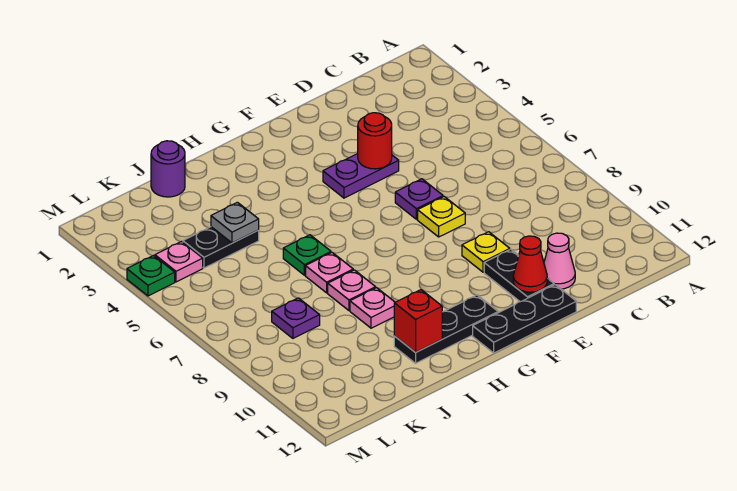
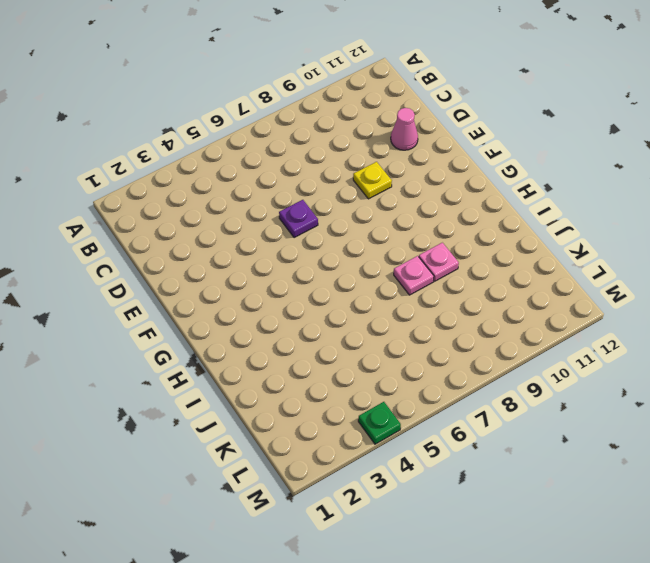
none -> purple plate E4:F4 level 1
none -> yellow plate E7 level 1
none -> black plate E10:E11 level 1

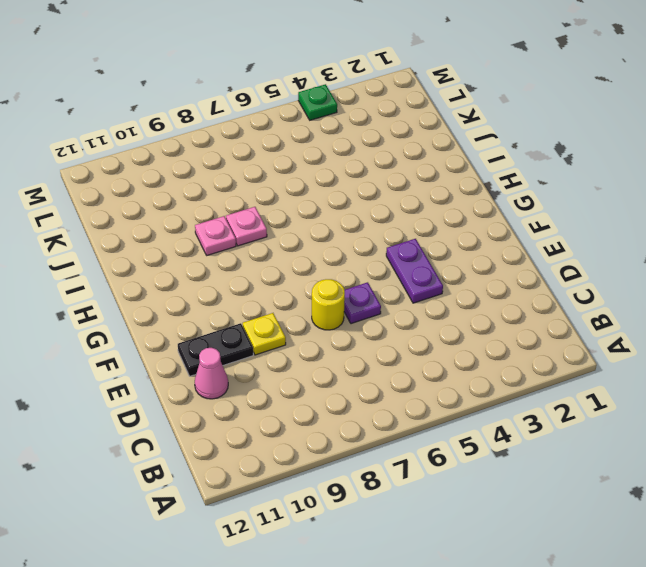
yellow round brick E7 level 1 -> yellow plate E7 level 1
none -> black plate E12:G12 level 1
none -> black plate G11:I11 level 1
none -> green plate I6 level 1

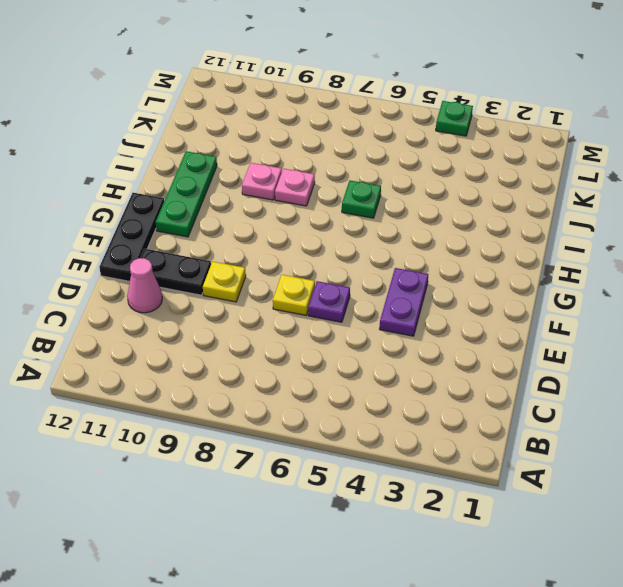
green plate G11:I11 level 1 -> black plate G11:I11 level 1
none -> pink plate I7 level 1
none -> purple round brick J1 level 1
none -> black plate J4:K4 level 1

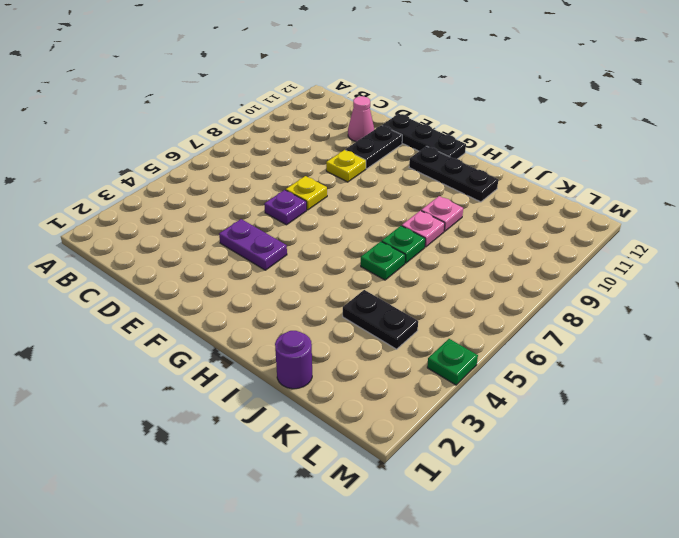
green plate I7 level 1 -> pink plate I7 level 1
none -> purple plate K8 level 1
none -> pink plate L4 level 1
none -> red round brick E4 level 2

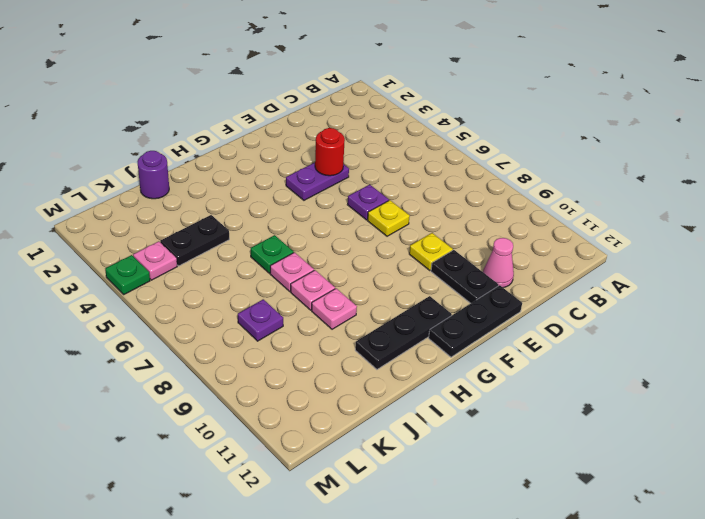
none -> red cone E11 level 2
none -> red brick I11 level 2
none -> grey plate J4 level 2

